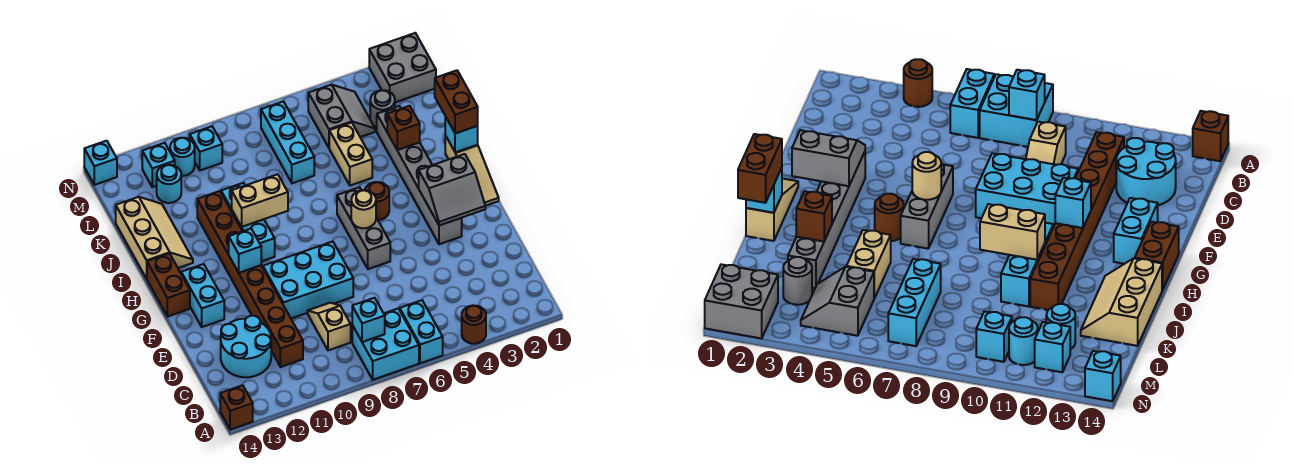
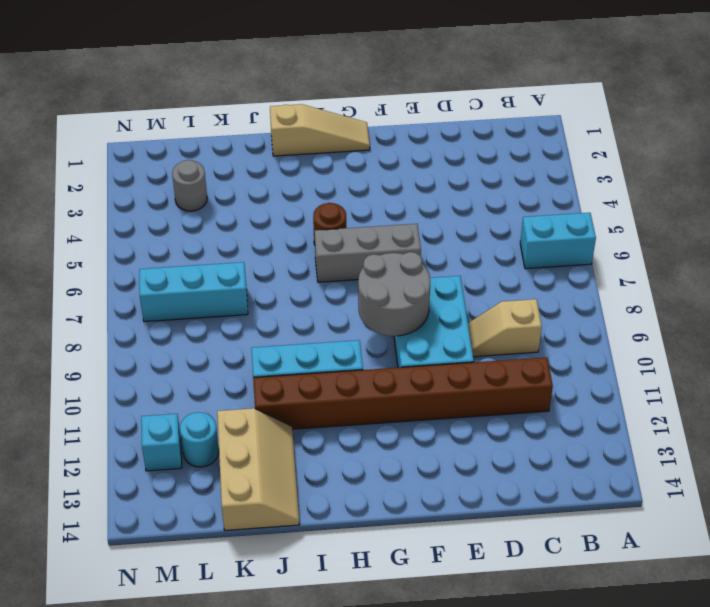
grey round brick F8:G9 level 2 -> none
tan slope J12:K14 level 1 top K -> tan slope I13:K14 level 1 top 14
none -> brown round brick A4 level 1
none -> cyan brick A7:B8 level 1
none -> brown brick A14 level 1
none -> cyan round brick C12:D13 level 1

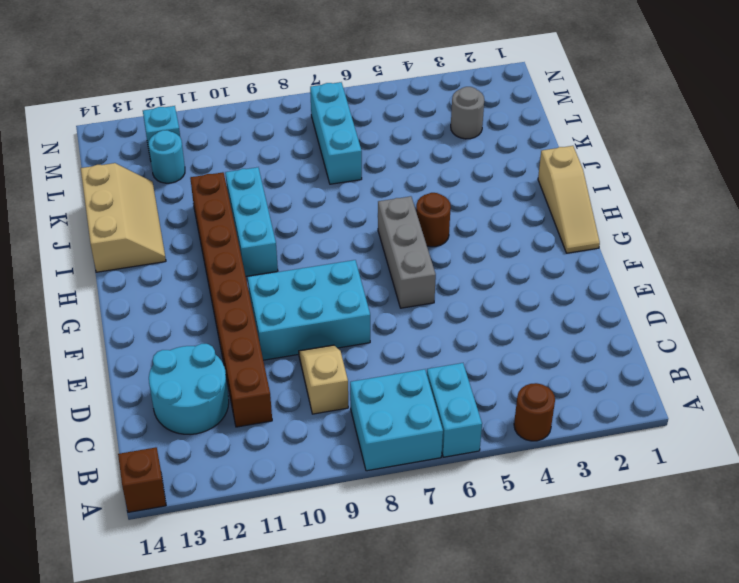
none -> grey brick F3:K3 level 1
none -> cyan brick F13:G13 level 1
none -> brown brick G14:H14 level 1
none -> tan brick J5:K5 level 1

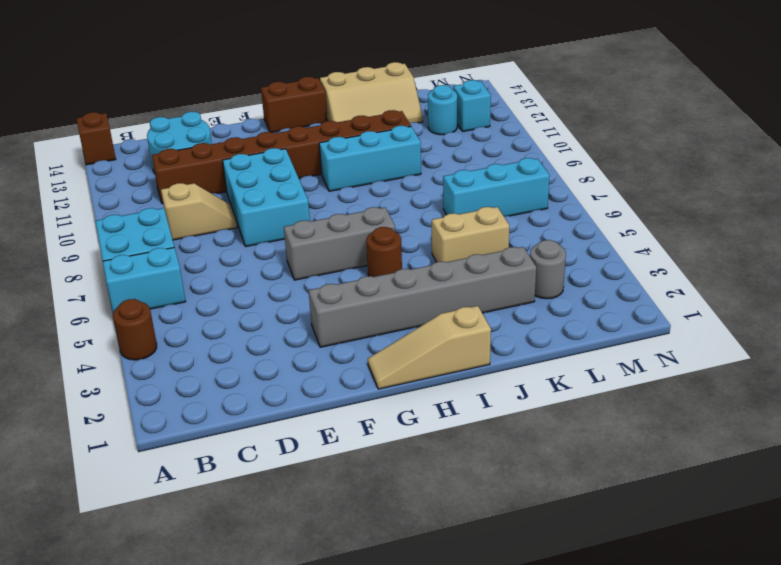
none -> cyan brick F13:G13 level 1
none -> grey slope L4:M5 level 1 top 5
none -> grey brick M1:N2 level 1
none -> cyan brick M10 level 1

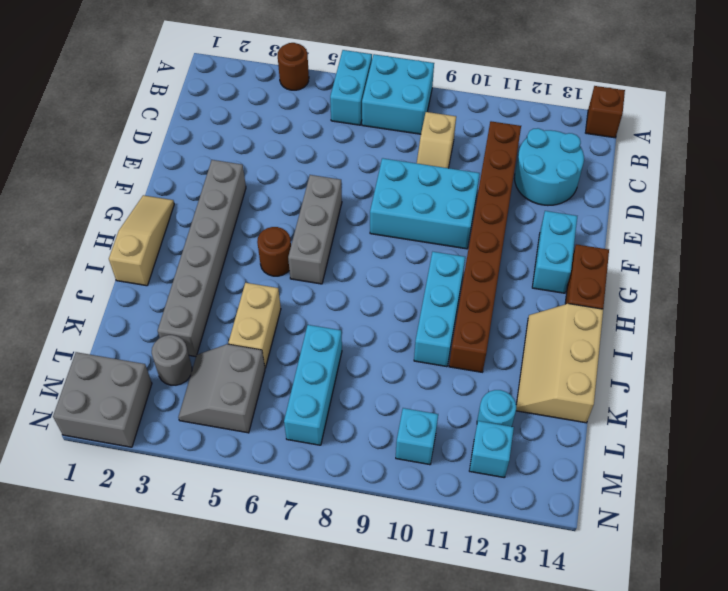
none -> cyan round brick M11 level 1
none -> cyan brick N14 level 1
none -> cyan brick B8 level 2
none -> grey slope F2:G3 level 2 top G

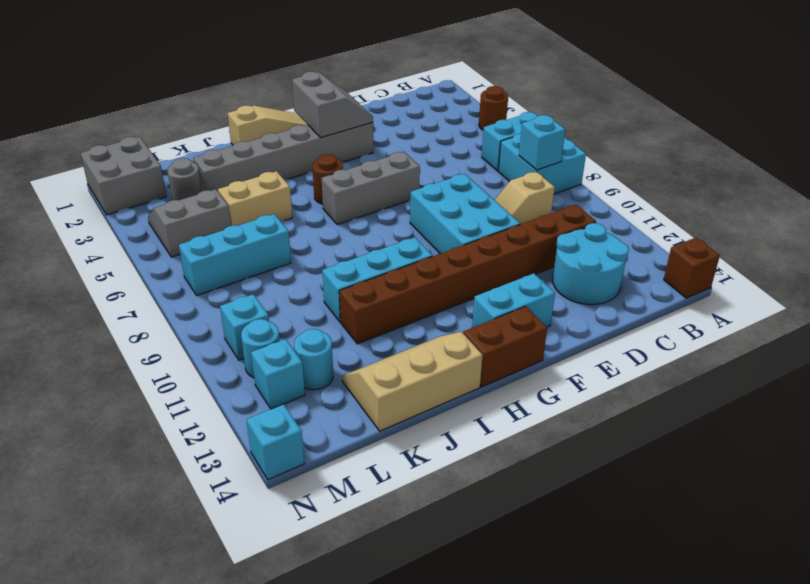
none -> tan round brick G6 level 2
none -> cyan brick G11 level 2
none -> cyan brick I1 level 2
none -> tan brick I9:I10 level 2

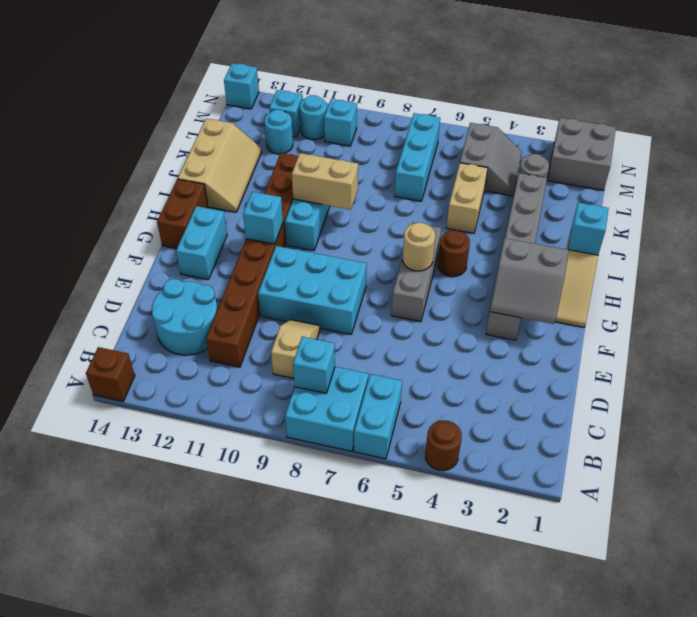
none -> brown brick J3 level 2
none -> brown brick I1:J1 level 3

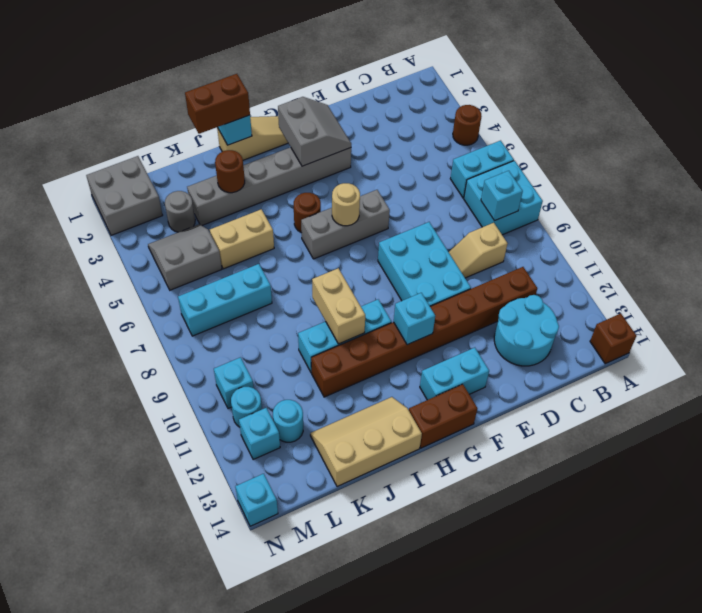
brown round brick J3 level 2 -> brown brick J3 level 2

